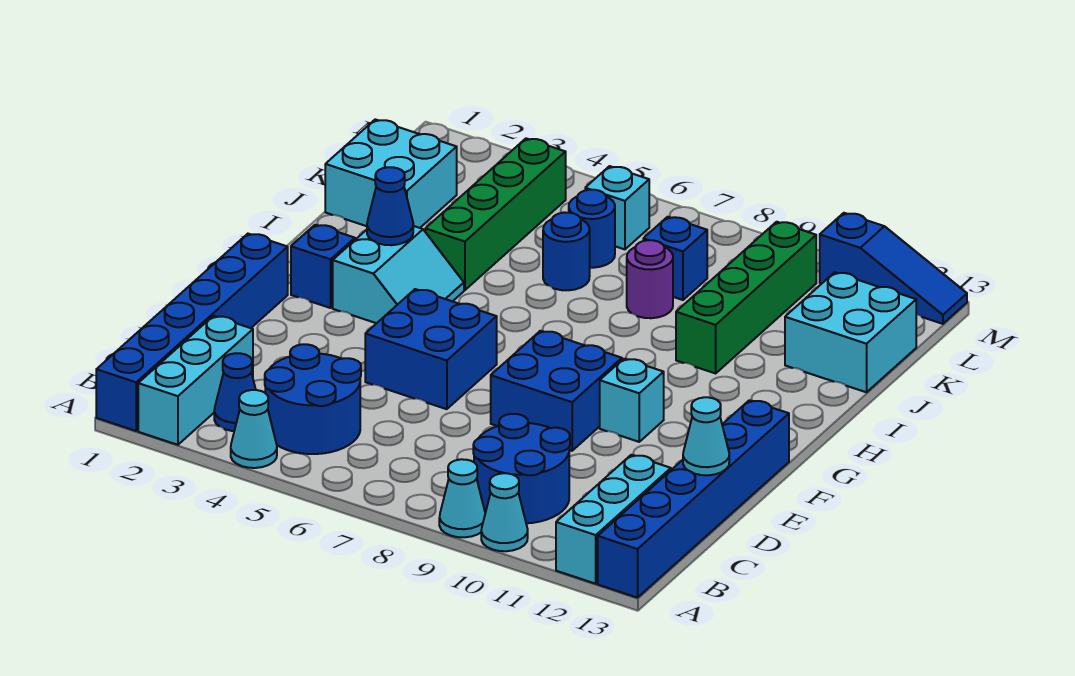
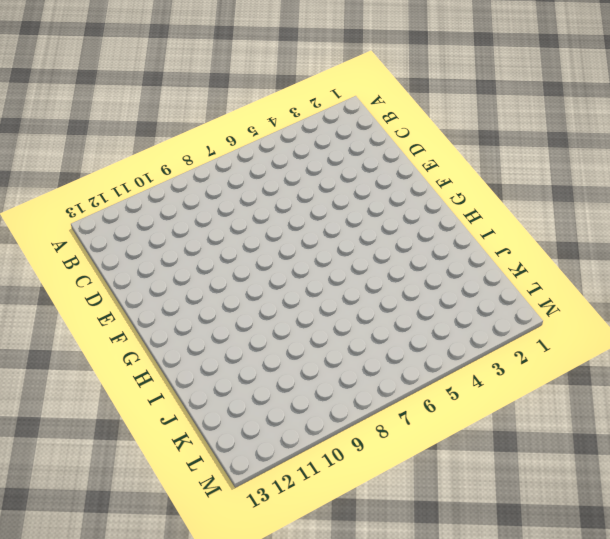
none -> blue brick A1:F1 level 1
none -> cyan brick A2:C2 level 1
none -> cyan cone A4 level 1

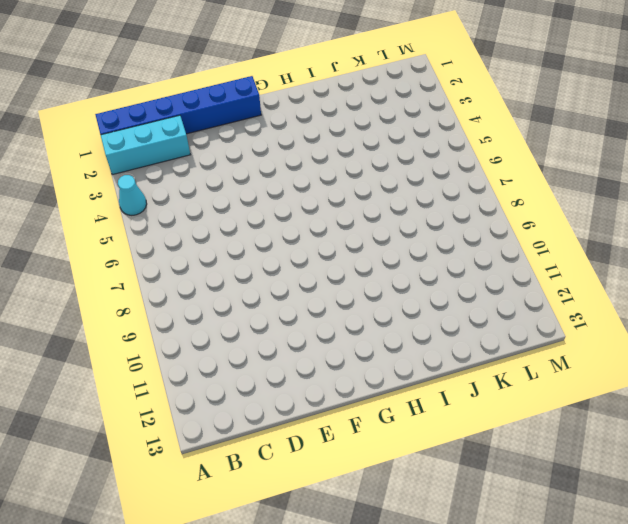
none -> cyan cone A9 level 1
none -> cyan cone A10 level 1
none -> cyan brick A12:C12 level 1

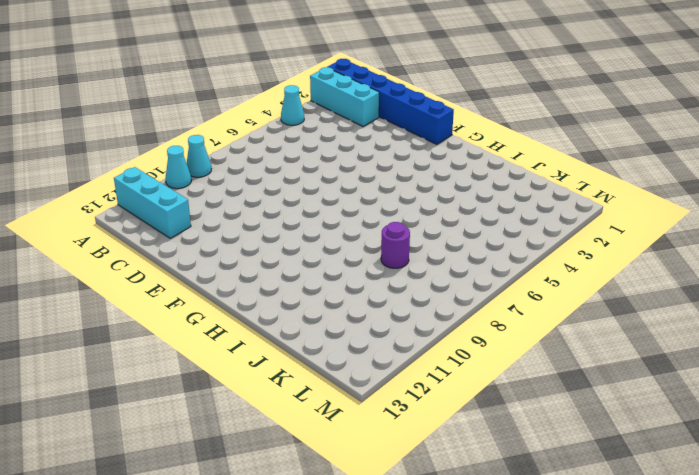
none -> blue brick A13:F13 level 1
none -> blue cone B3 level 1
none -> blue round brick B4:C5 level 1

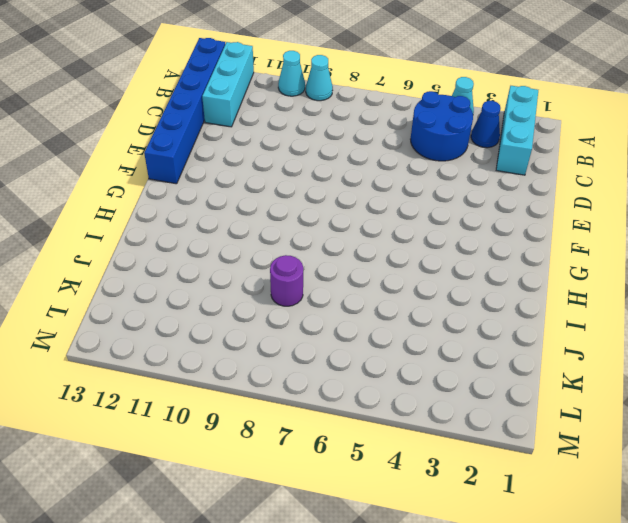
none -> blue brick A1:F1 level 1
none -> blue round brick B9:C10 level 1
none -> blue brick E5:F6 level 1

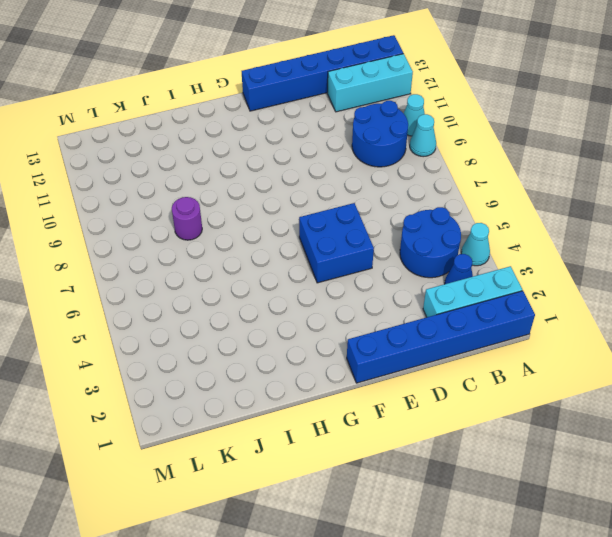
none -> blue brick E8:F9 level 1
none -> cyan brick F10 level 1
none -> blue brick G2 level 1

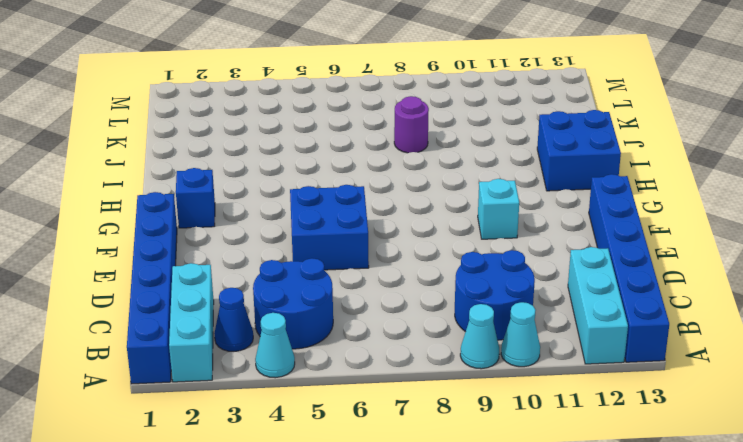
blue brick H12:I13 level 1 -> blue brick E8:F9 level 1
none -> cyan slope G3:H4 level 1 top 3
none -> green brick I4:L4 level 1
none -> green brick I10:L10 level 1

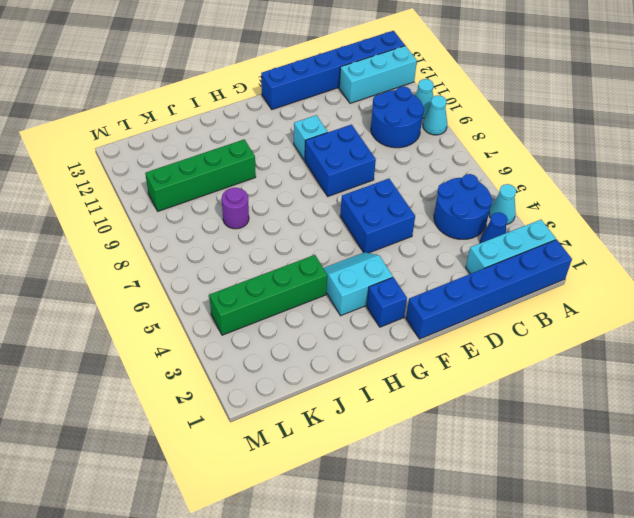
none -> cyan brick J1:K2 level 1
none -> blue round brick J6 level 1
none -> cyan brick J12:K13 level 1

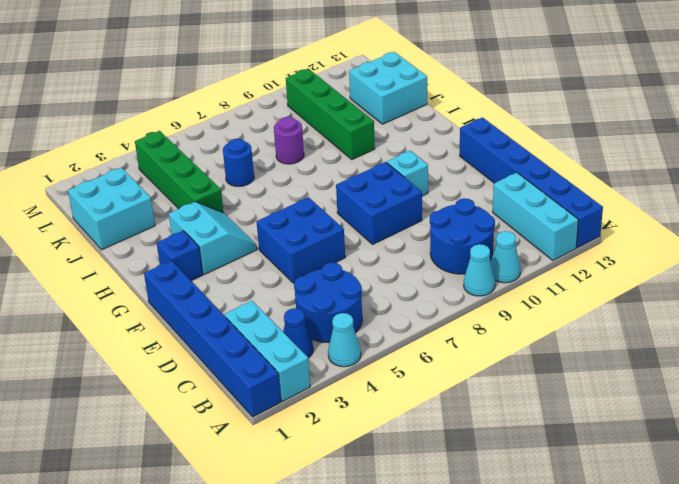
none -> blue round brick K6 level 1
none -> blue brick K8 level 1
none -> cyan brick L6 level 1

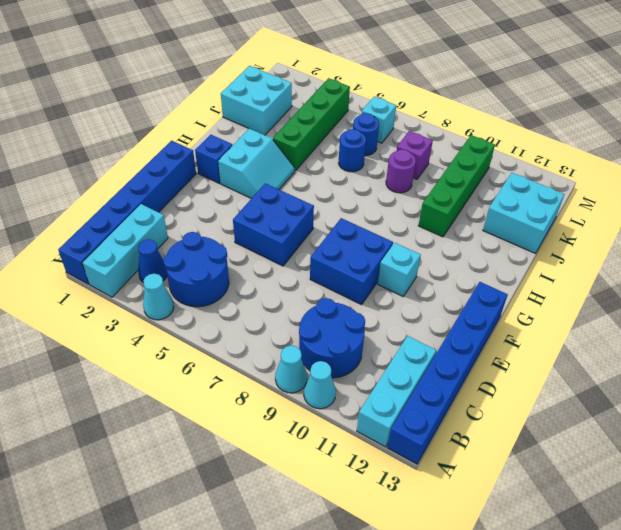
purple brick K8 level 1 -> blue brick K8 level 1
none -> blue slope M11:M13 level 1 top 11
none -> cyan cone D13 level 2
none -> blue cone H3 level 2

